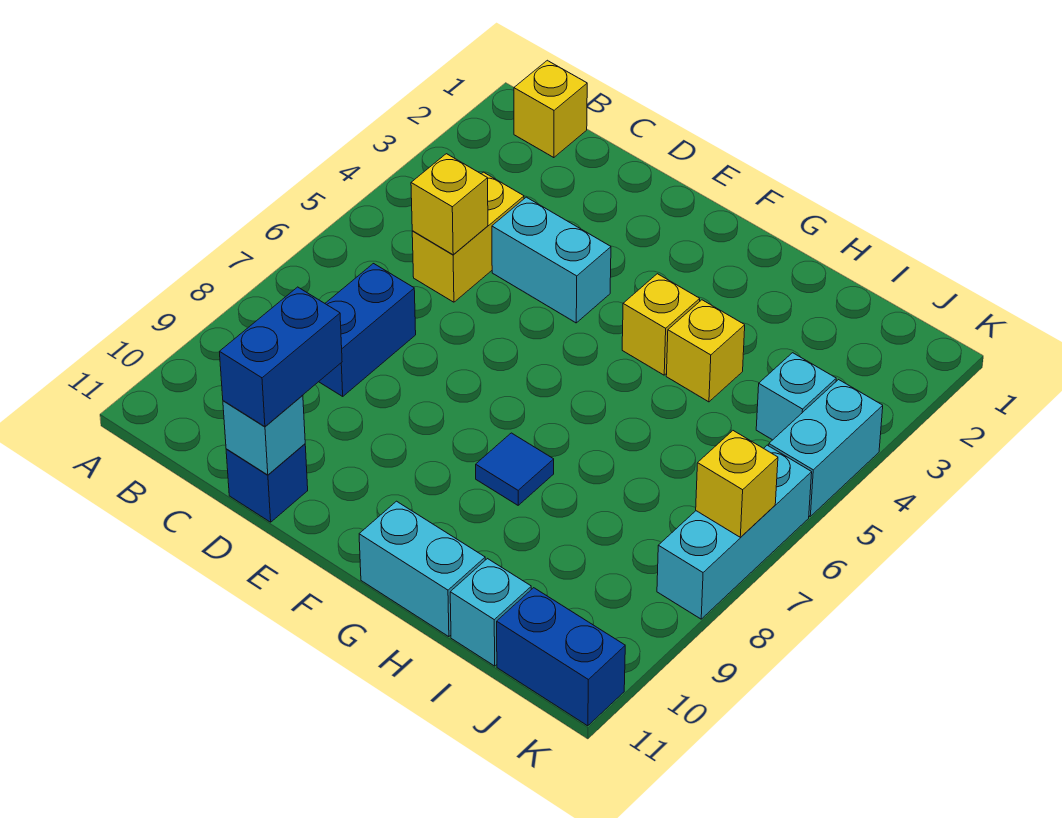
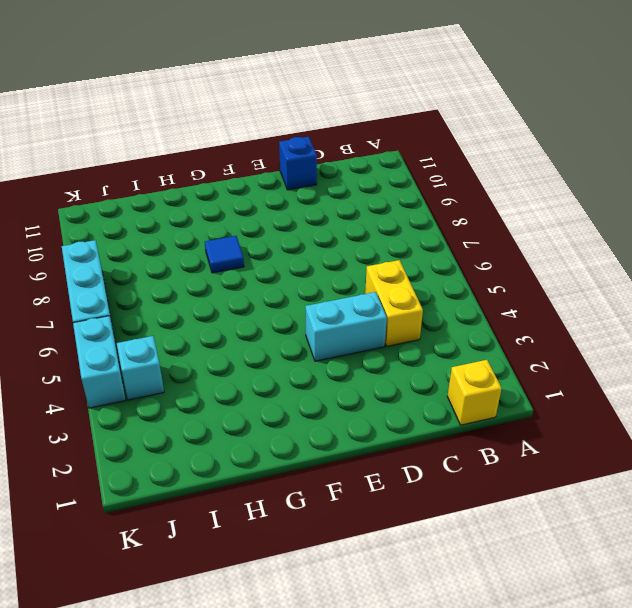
none -> blue brick C7:C8 level 1
none -> yellow brick G4 level 1
none -> cyan brick G11:H11 level 1

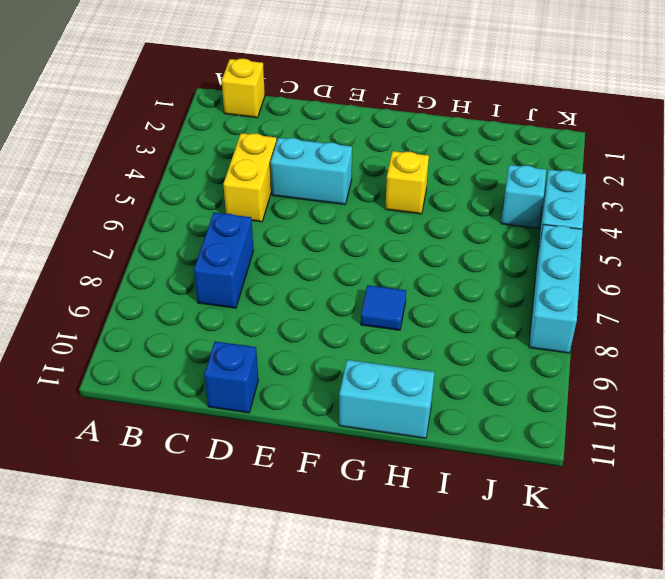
none -> yellow brick H4 level 1
none -> cyan brick I11 level 1
none -> blue brick J11:K11 level 1

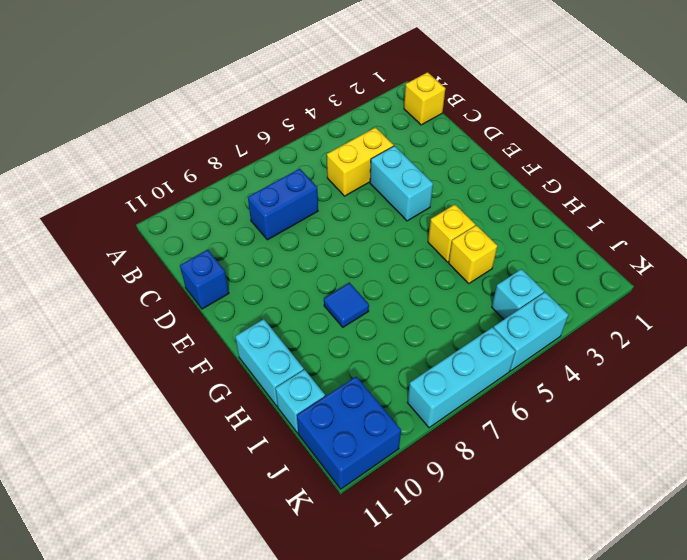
blue brick J10:K11 level 1 -> blue brick J11:K11 level 1
none -> yellow brick C5 level 2
none -> cyan brick D11 level 2
none -> yellow brick K7 level 2

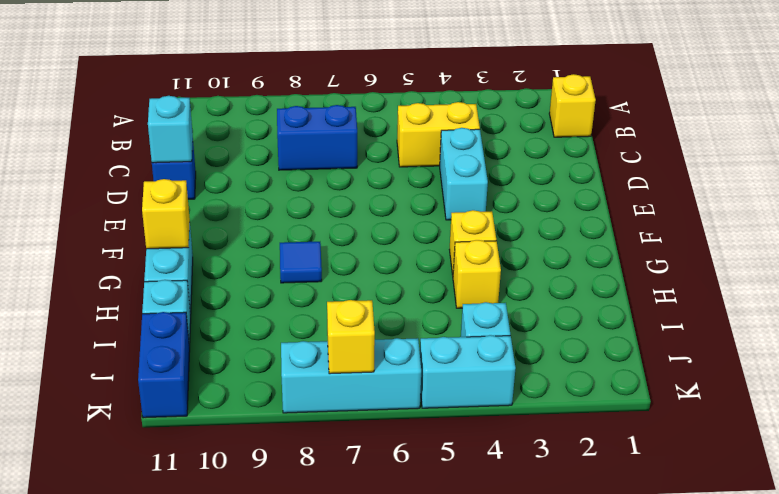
yellow brick G11 level 2 -> yellow brick C5 level 2
none -> blue brick D10:D11 level 3

